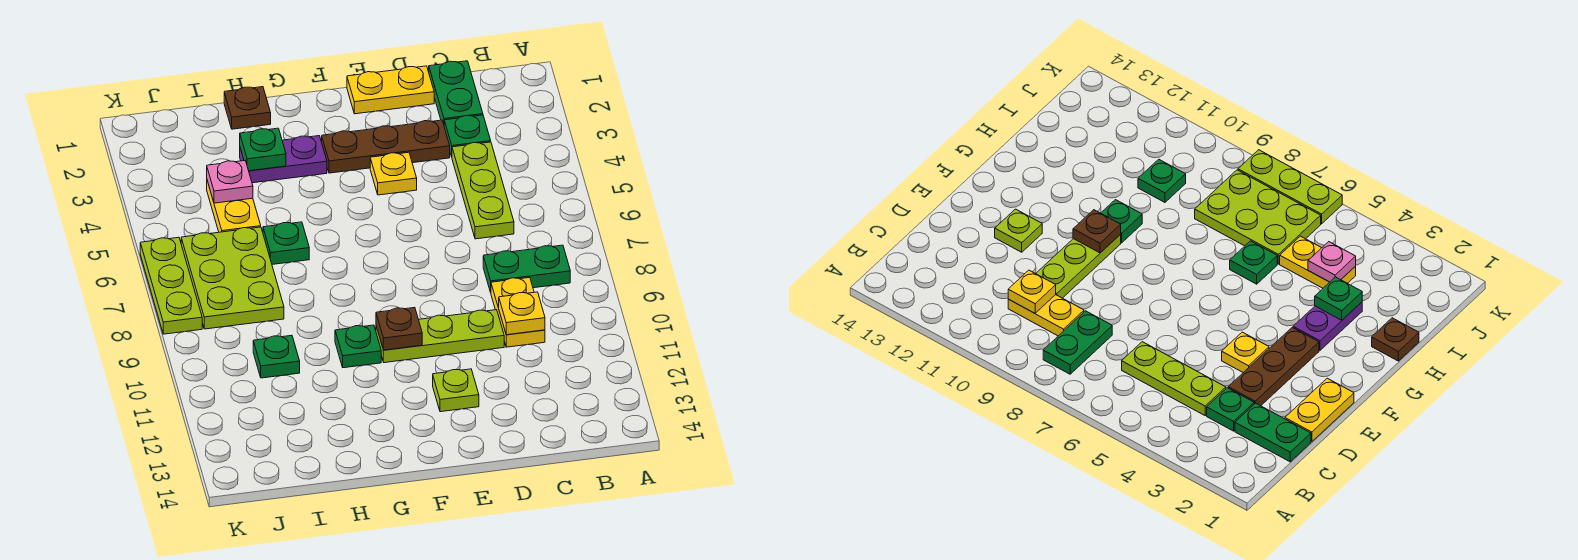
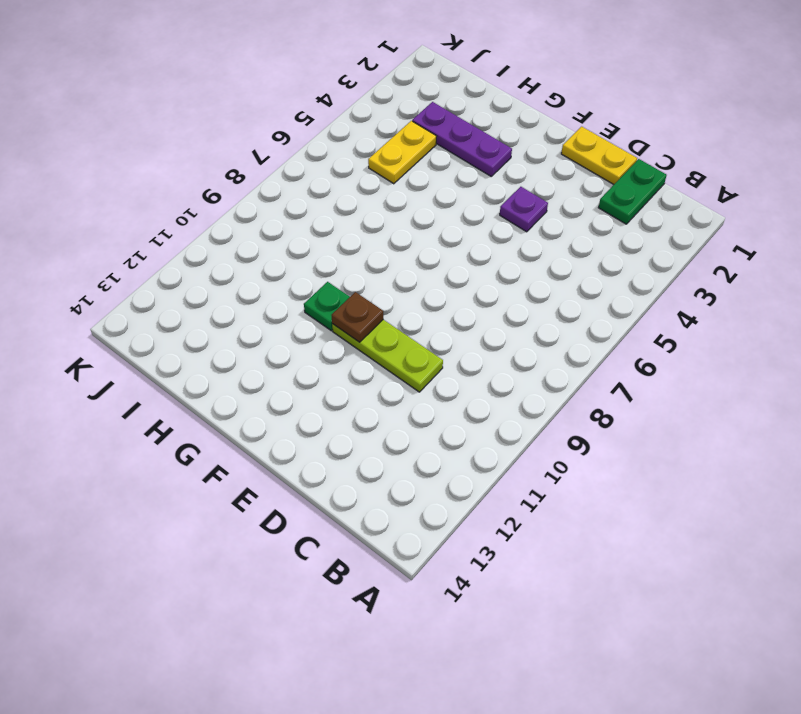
purple plate E4 level 1 -> yellow plate E4 level 1
purple plate G3:I3 level 1 -> purple plate G3:H3 level 1
none -> green plate B8:C8 level 1
none -> green plate C3 level 1
none -> lime plate C4:C6 level 1

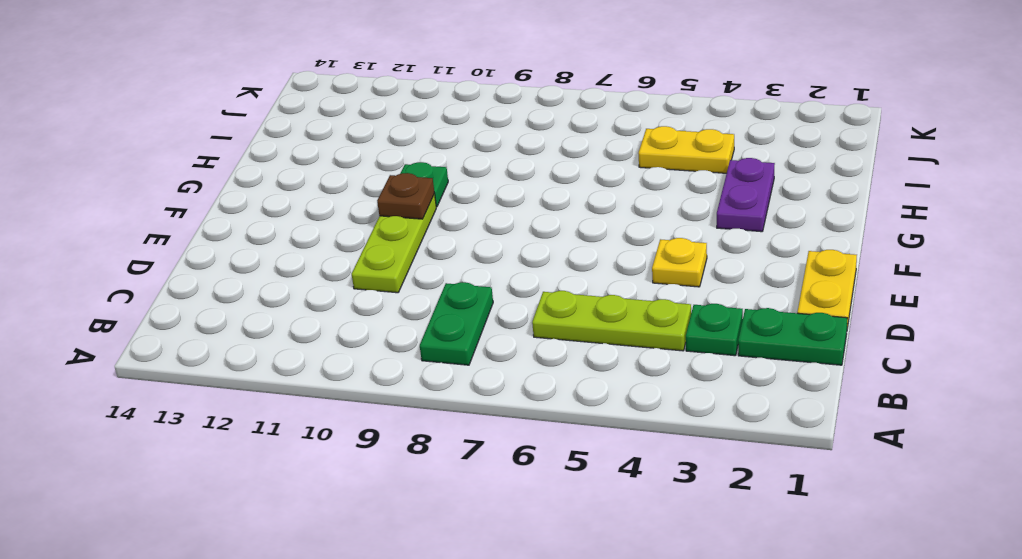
none -> yellow plate C9:C10 level 1
none -> brown plate D3:F3 level 1
none -> lime plate E12 level 1

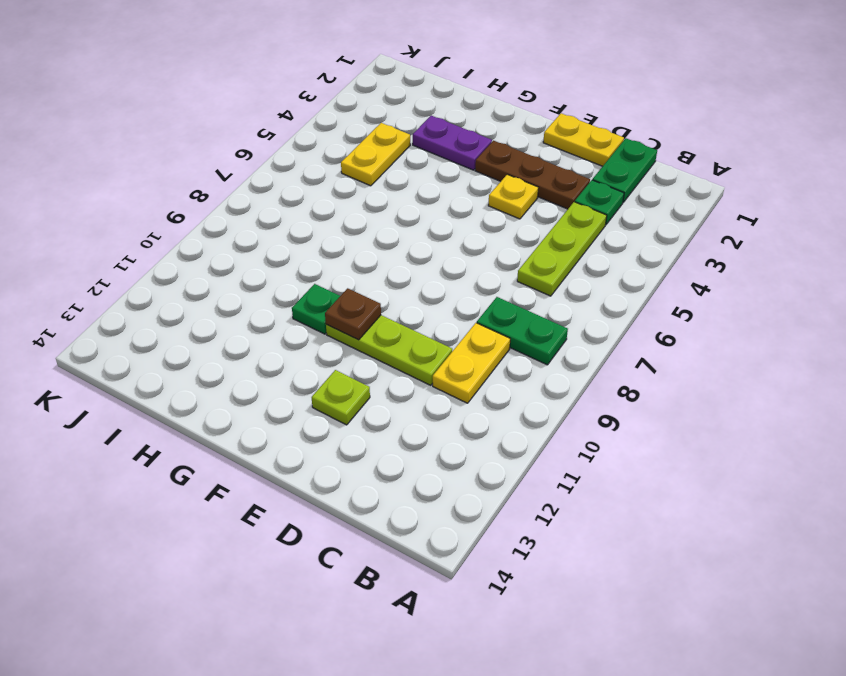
none -> brown plate H1 level 1
none -> green plate H6 level 1
none -> lime plate I6:J8 level 1

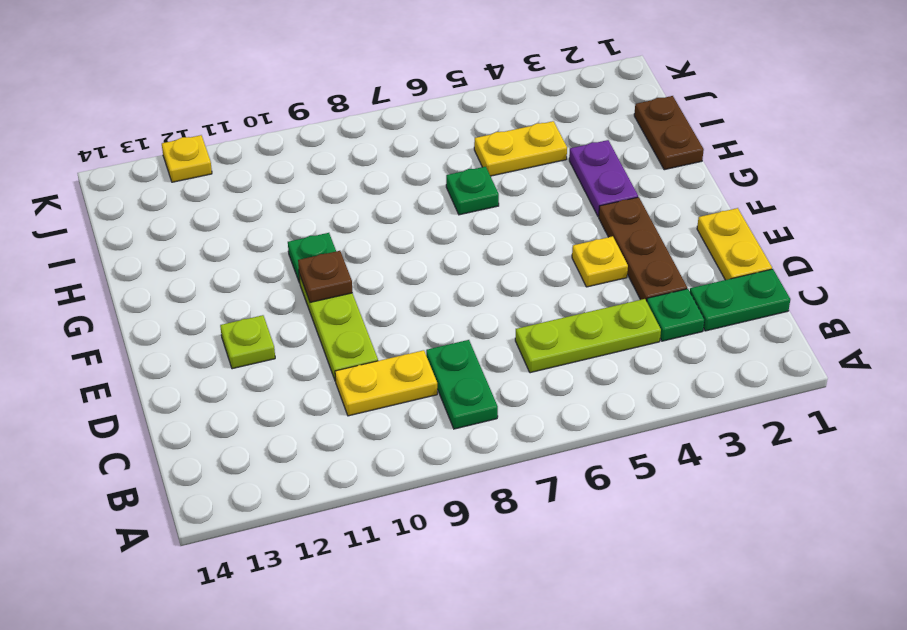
brown plate H1:I1 level 1 -> brown plate H1 level 1
yellow plate K12 level 1 -> yellow plate C10 level 2
none -> lime plate I6:J8 level 1
none -> green plate I10 level 1
none -> lime plate K6:K8 level 1

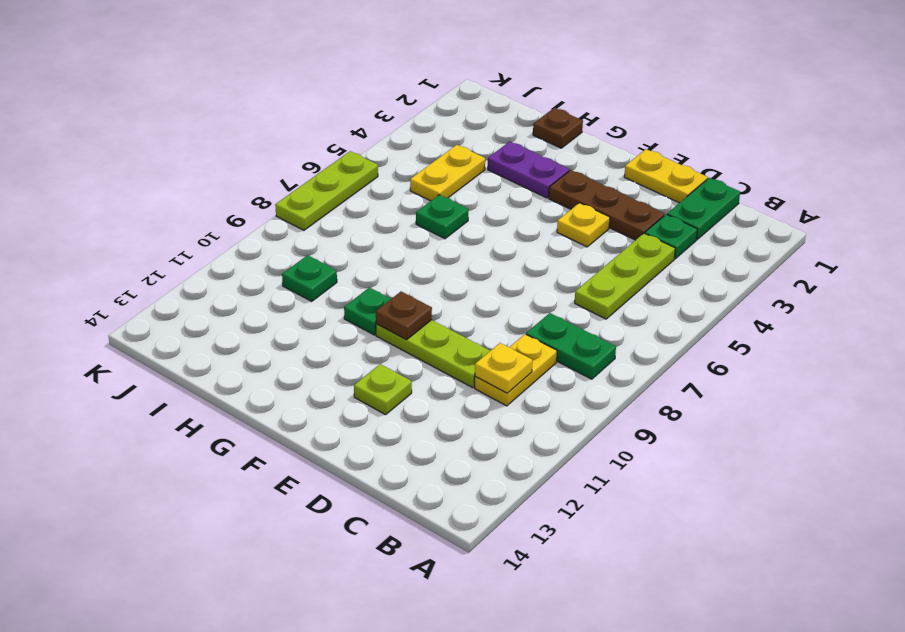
none -> lime plate I6:J8 level 1
none -> green plate H3 level 2
none -> pink plate I4 level 2

